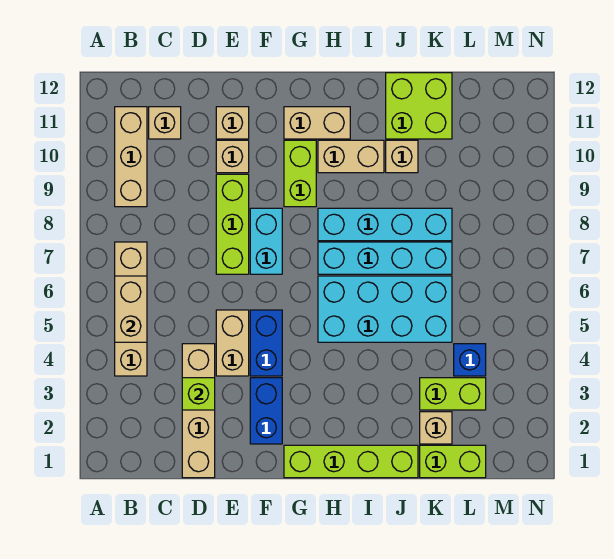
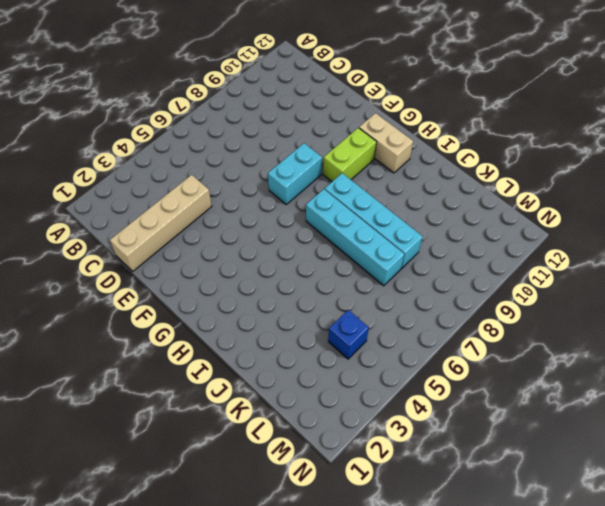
none -> tan brick B4:B7 level 1
none -> tan brick B9:B11 level 1
none -> tan brick C11 level 1

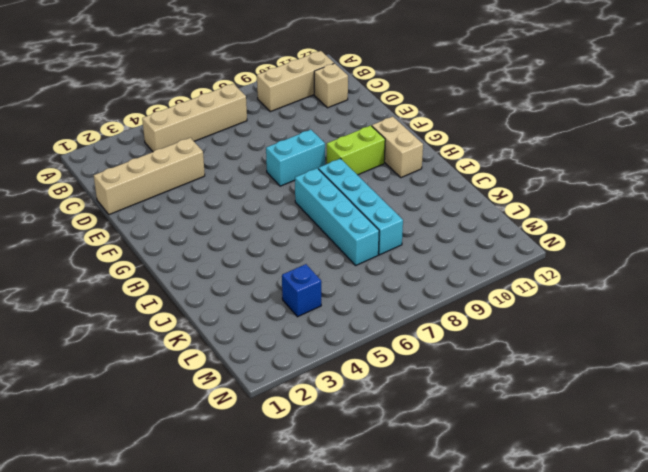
none -> tan brick E4:E5 level 1
none -> lime brick E7:E9 level 1
none -> tan brick E10 level 1

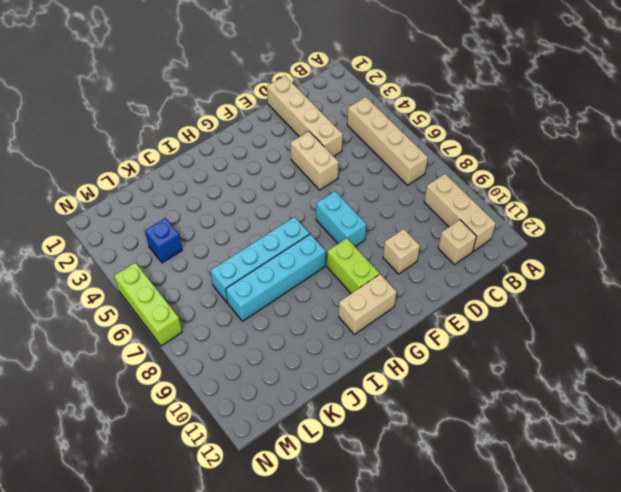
lime brick N5:N7 level 1 -> lime brick E7:E9 level 1
none -> tan brick E11 level 1
none -> blue brick F2:F3 level 1
none -> blue brick F4:F5 level 1

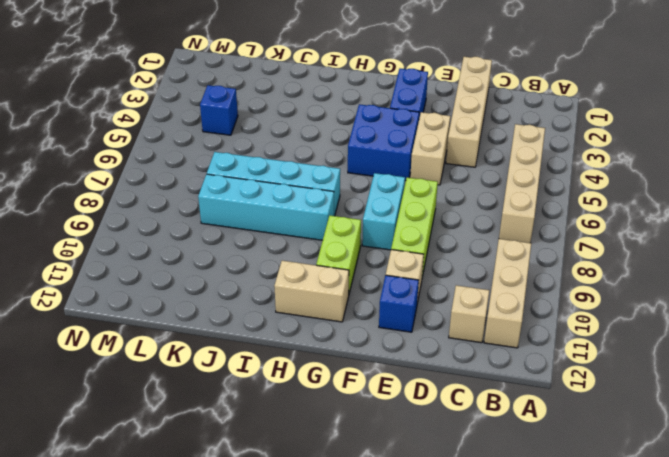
blue brick E11 level 1 -> tan brick E11 level 1
blue brick F4:G5 level 1 -> blue brick F4:F5 level 1
none -> lime brick G1:J1 level 1
none -> cyan brick H5:K6 level 1
none -> tan brick H10:I10 level 1

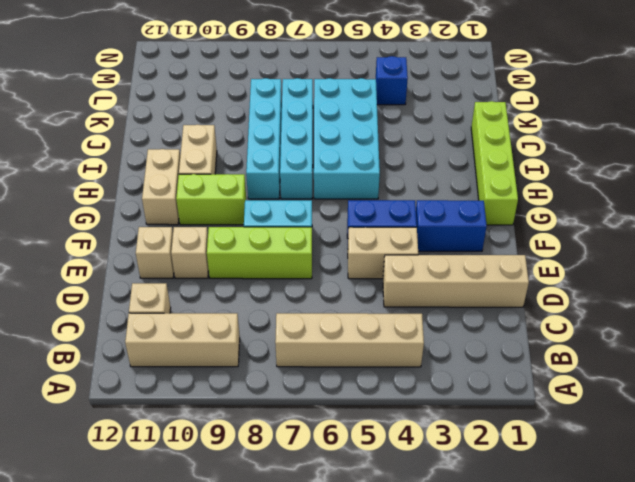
none -> tan brick J10 level 1
none -> lime brick J11:K12 level 1
none -> lime brick K1:L1 level 1

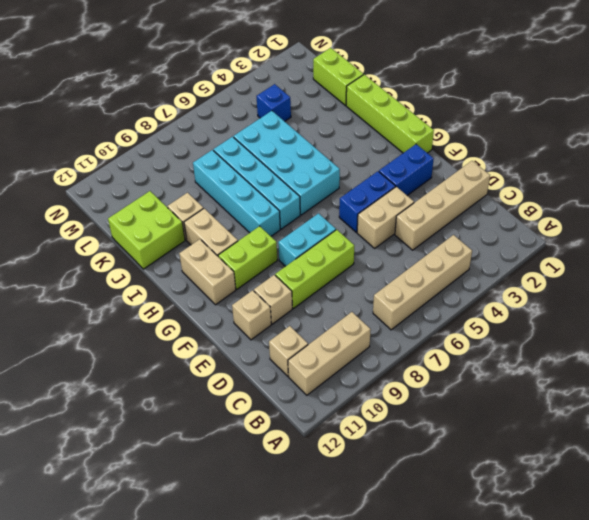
none -> tan brick K2 level 1
none -> lime brick K3:L3 level 1
none -> tan brick B5:B6 level 2

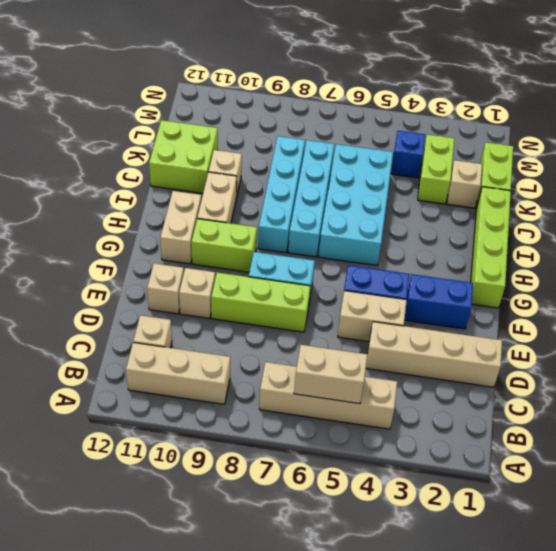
none -> lime brick D3 level 2

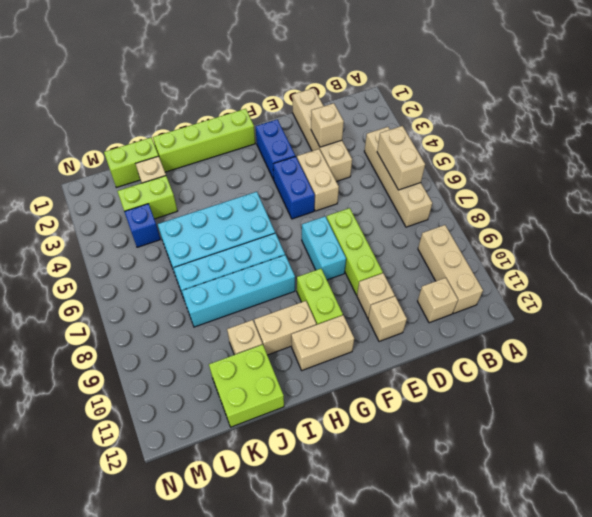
tan brick D3 level 2 -> lime brick D3 level 2

